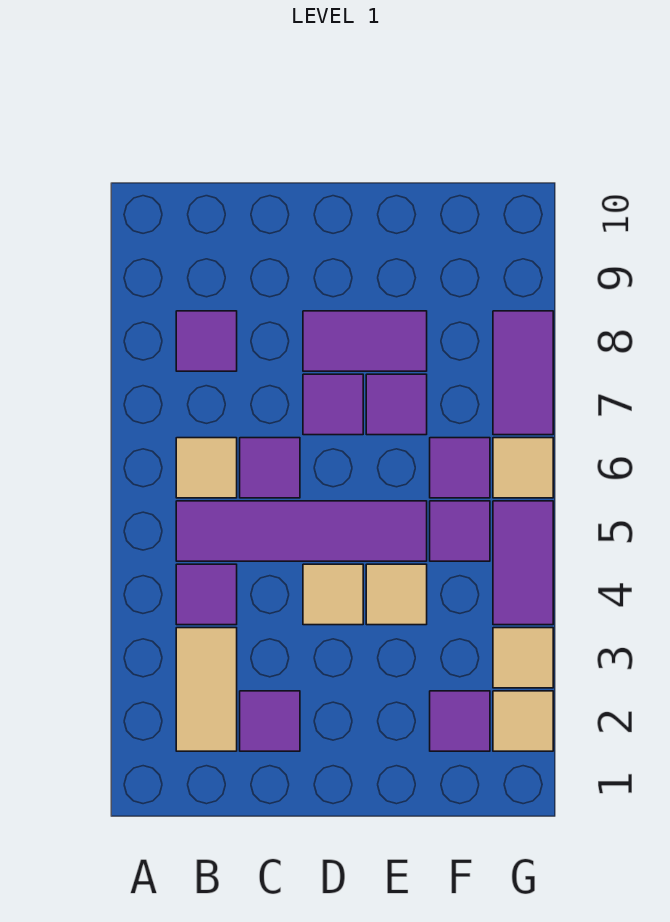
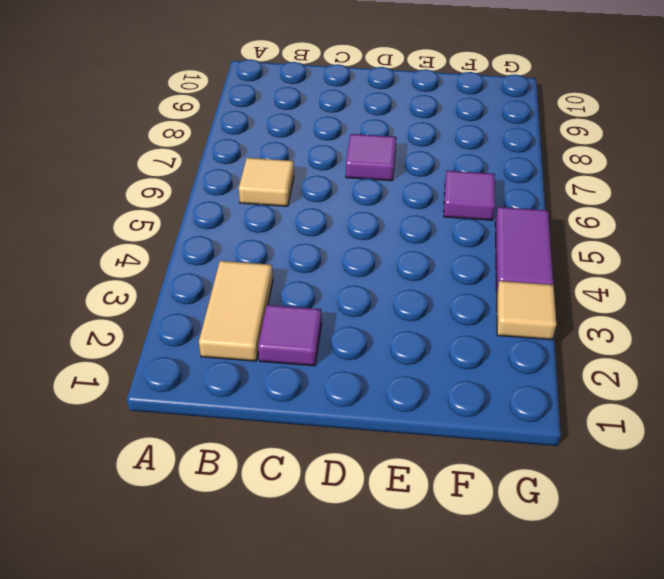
none -> purple tile B4 level 1
none -> purple tile B5:E5 level 1
none -> purple tile B8 level 1

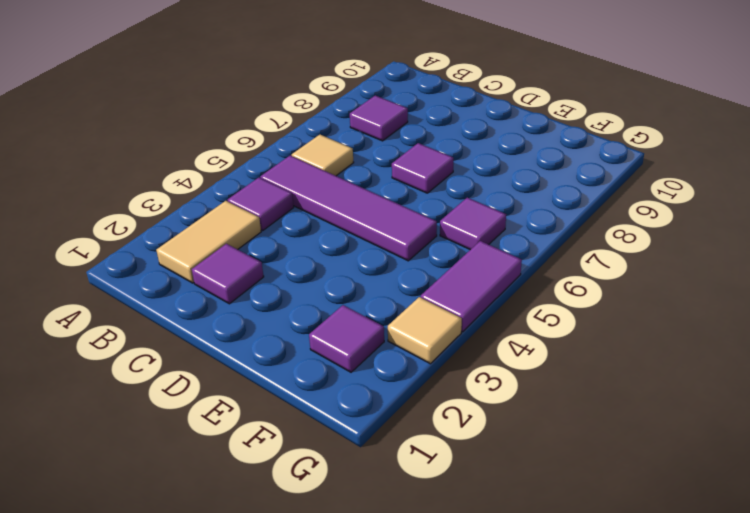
none -> purple tile C6 level 1
none -> tan tile D4 level 1
none -> purple tile D8:E8 level 1

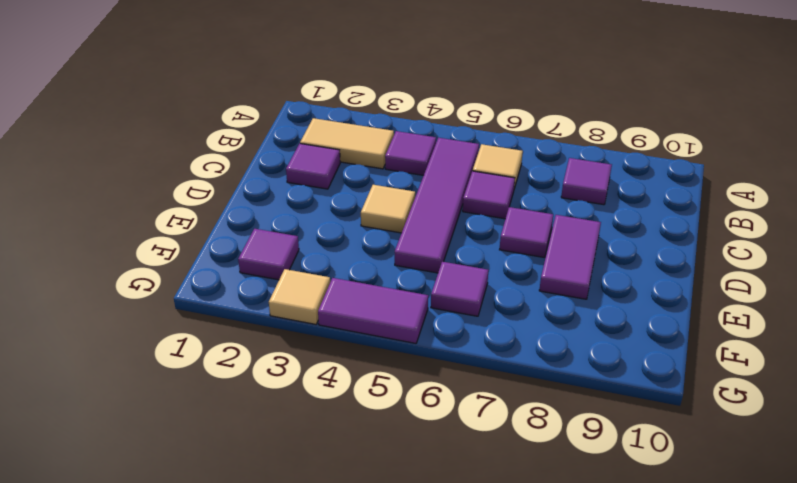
none -> tan tile E4 level 1
none -> purple tile E7 level 1
none -> purple tile F5 level 1

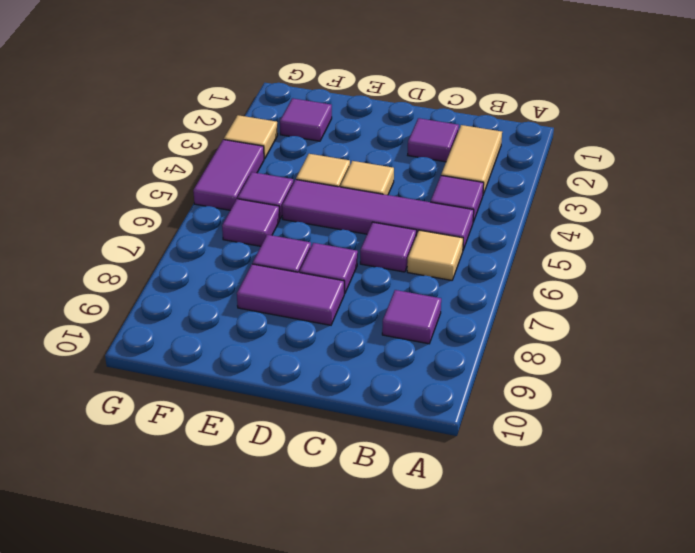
none -> tan tile G2 level 1
none -> tan tile G6 level 1
none -> purple tile G7:G8 level 1

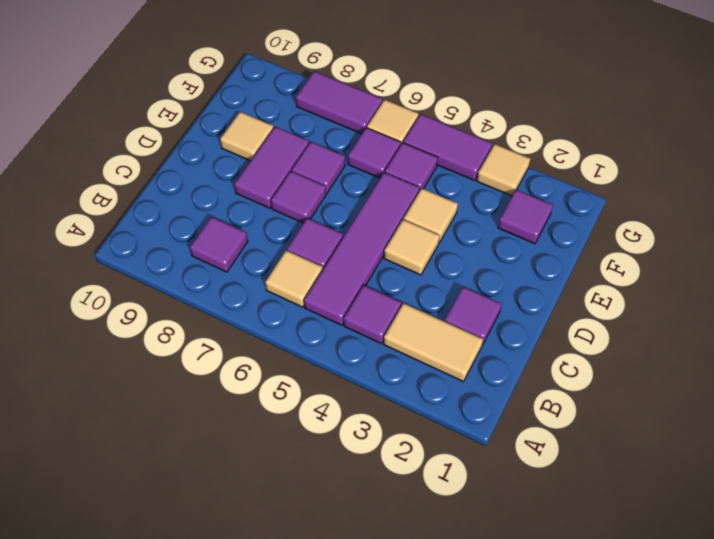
tan tile E9 level 1 -> tan tile G2 level 1

